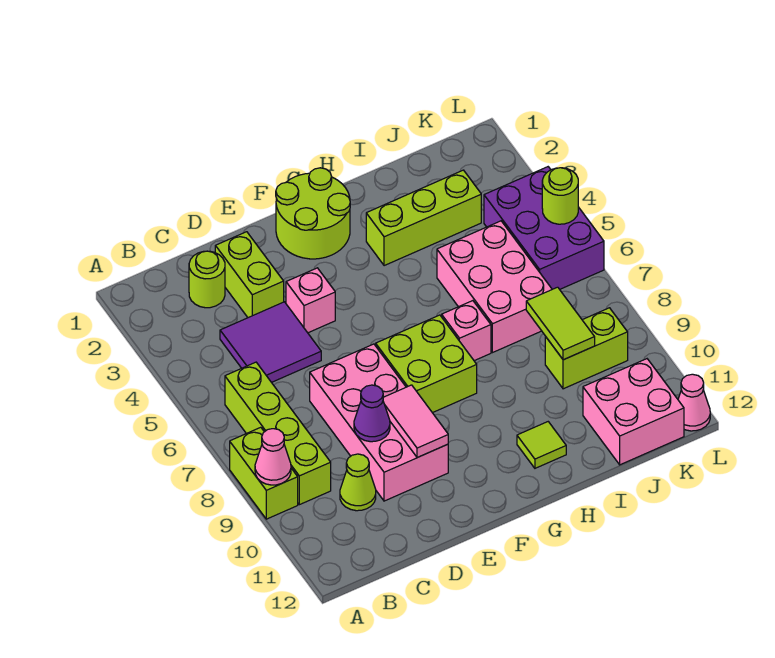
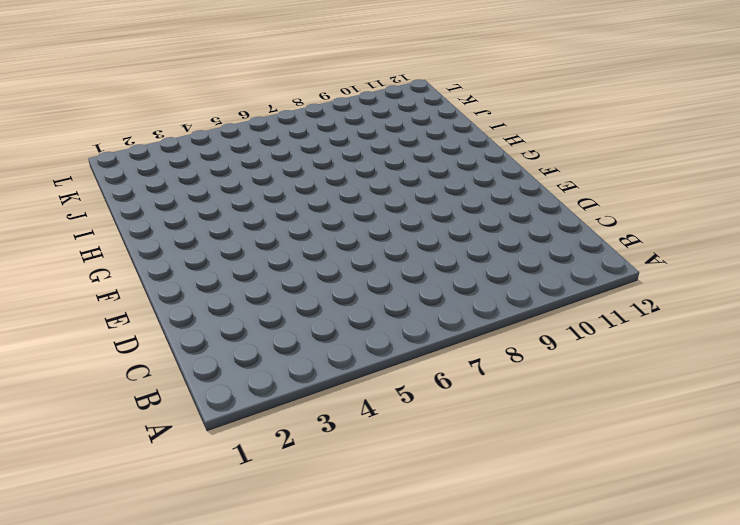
none -> lime brick A8:A9 level 1
none -> lime brick B6:B9 level 1
none -> lime round brick C2 level 1

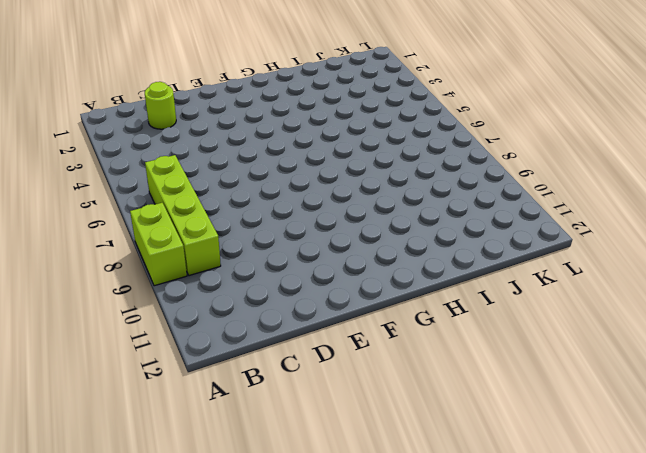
none -> purple tile C4:D5 level 1
none -> lime cone C10 level 1
none -> lime brick D2:D3 level 1

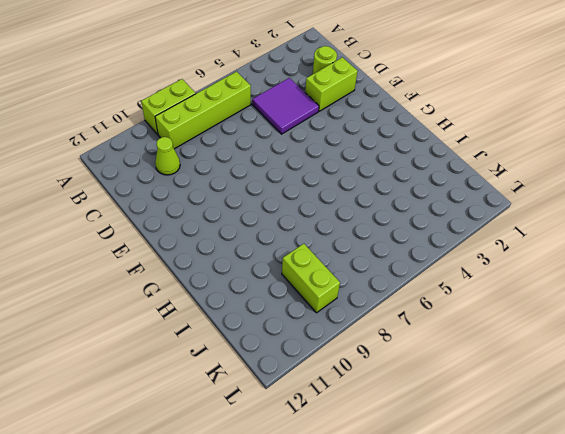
none -> pink brick D7:E10 level 1
none -> pink brick E4 level 1
none -> lime round brick F1:G2 level 1

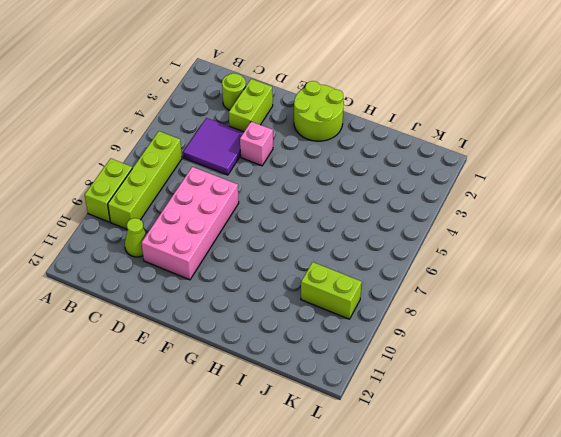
none -> lime brick F7:G8 level 1
none -> lime brick H3:J3 level 1
none -> pink brick H7 level 1

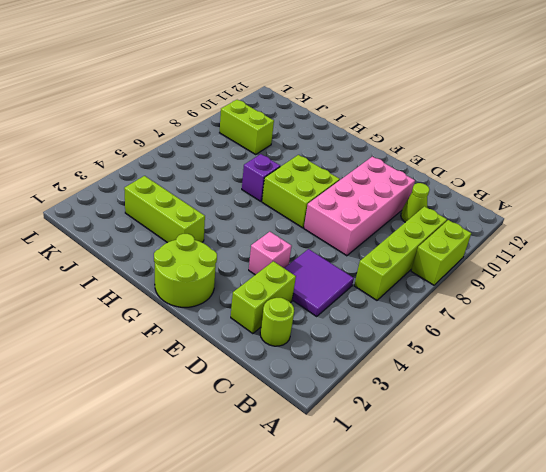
purple brick H7 level 1 -> pink brick H7 level 1
none -> lime tile H11 level 1
none -> pink brick I5:J7 level 1
none -> pink brick J11:K12 level 1

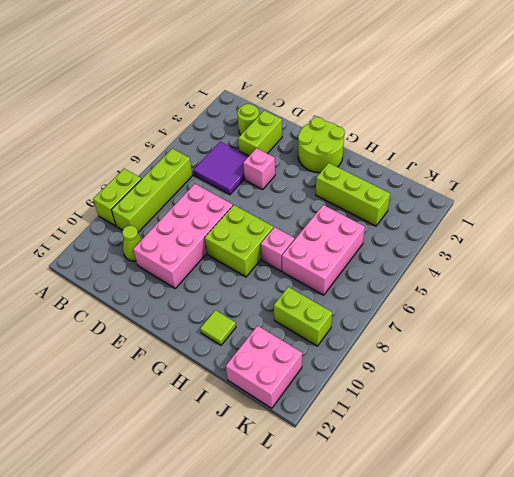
none -> purple brick K4:L6 level 1
none -> pink cone L12 level 1
none -> pink cone A9 level 2

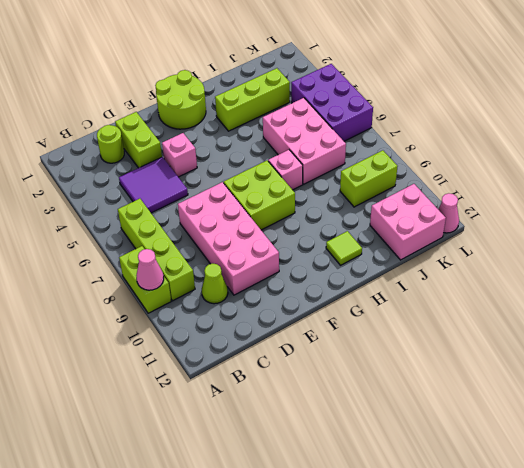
none -> purple cone D9 level 2
none -> pink tile E9:E10 level 2
none -> lime tile J8:J9 level 2

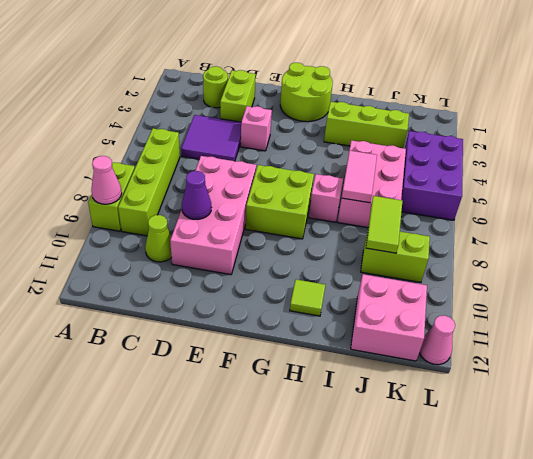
pink tile I6:I7 level 2 -> pink tile E9:E10 level 2
none -> lime round brick L5 level 2

